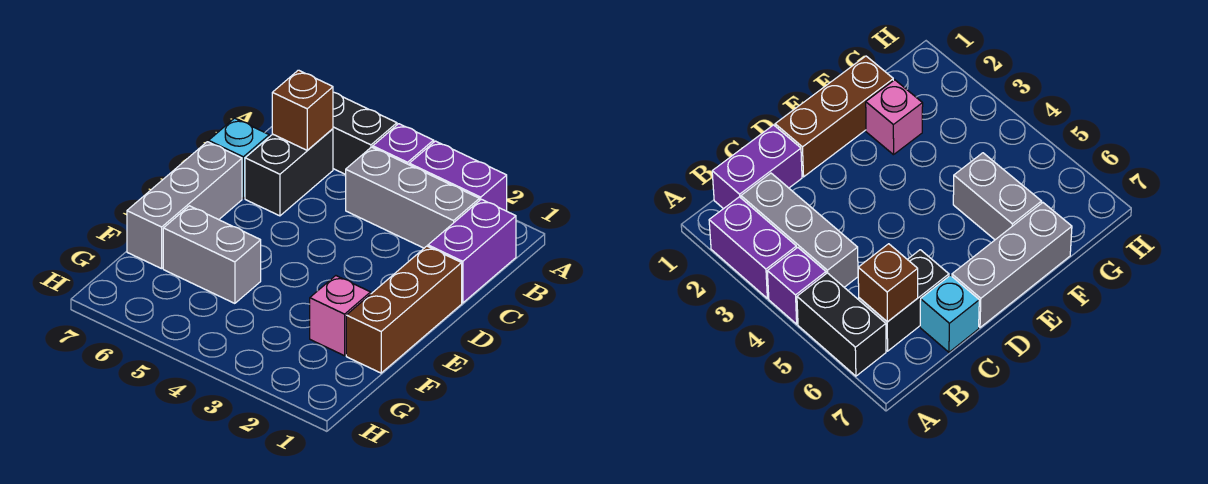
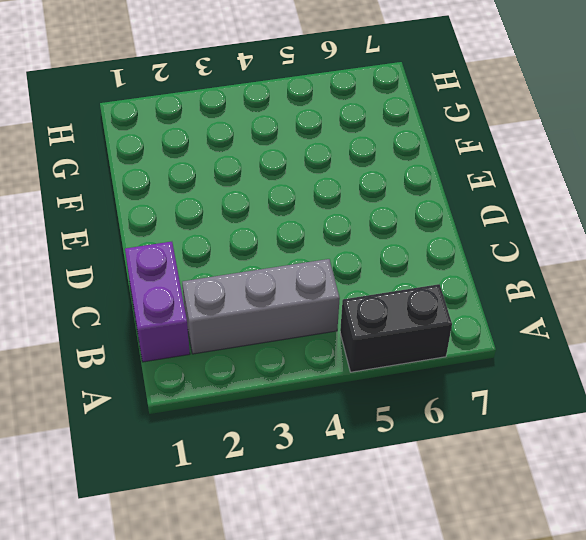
none -> purple brick A2:A3 level 1
none -> purple brick A4 level 1
none -> black brick B6:C6 level 1

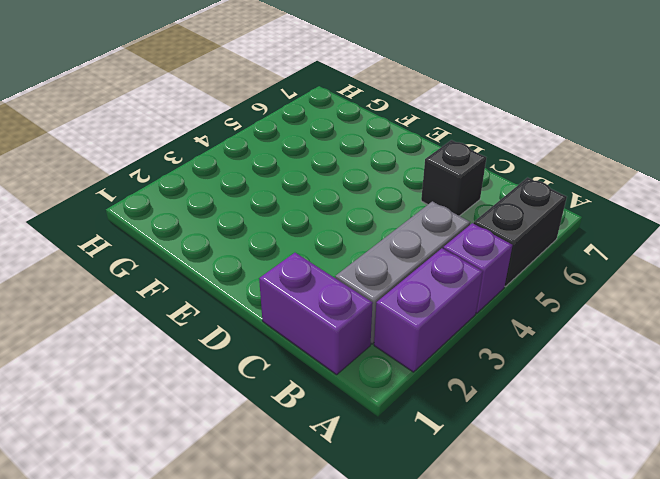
black brick C6 level 1 -> black brick B6:C6 level 1
none -> cyan brick C7 level 1
none -> brown brick D1:F1 level 1
none -> grey brick D7:F7 level 1

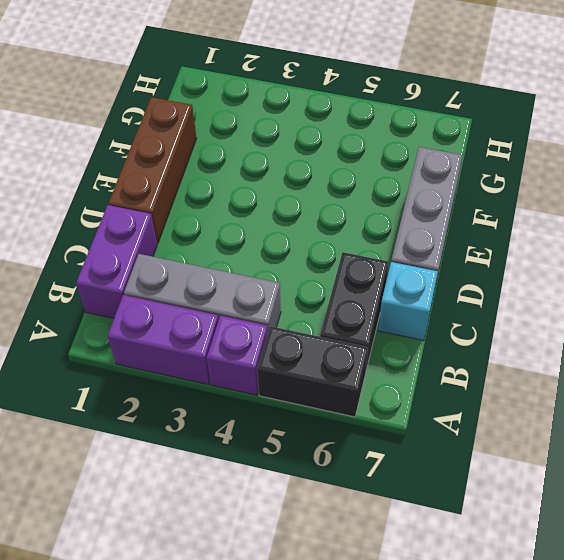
none -> pink brick F2 level 1
none -> grey brick F5:F6 level 1
none -> brown brick B6 level 2

